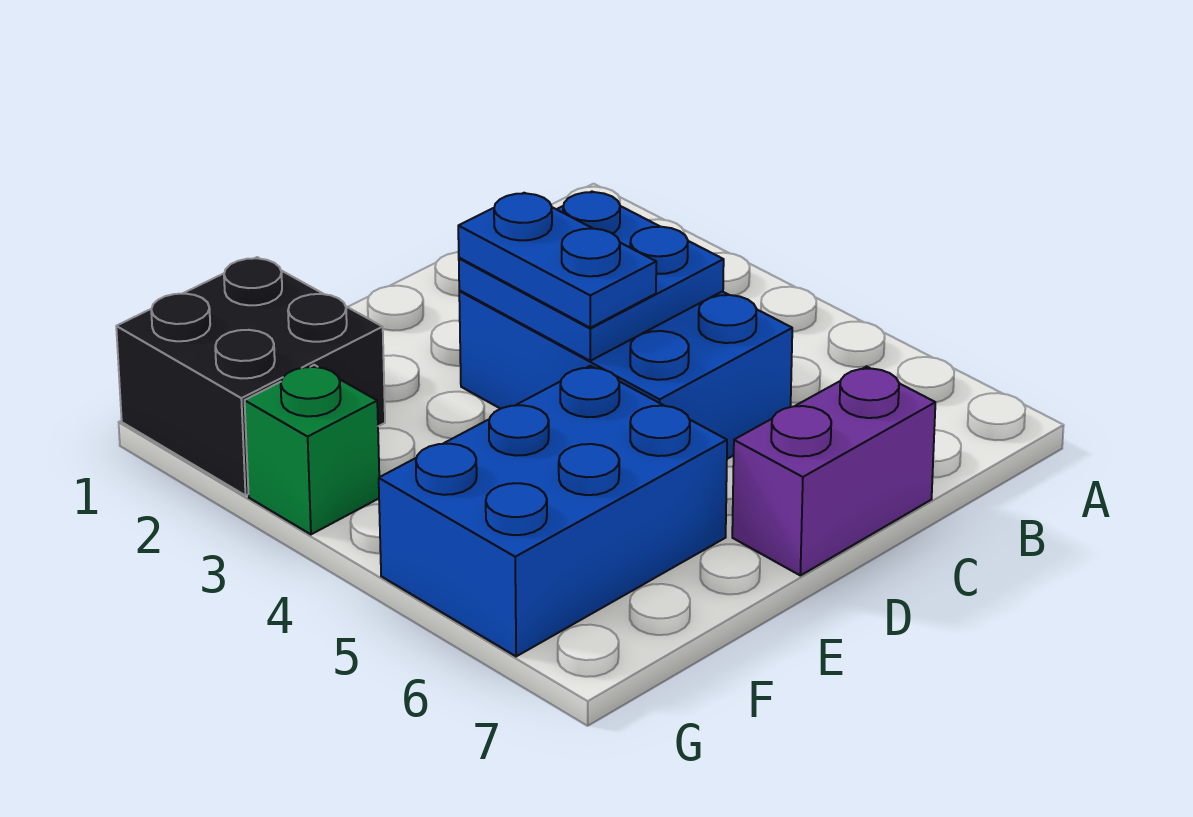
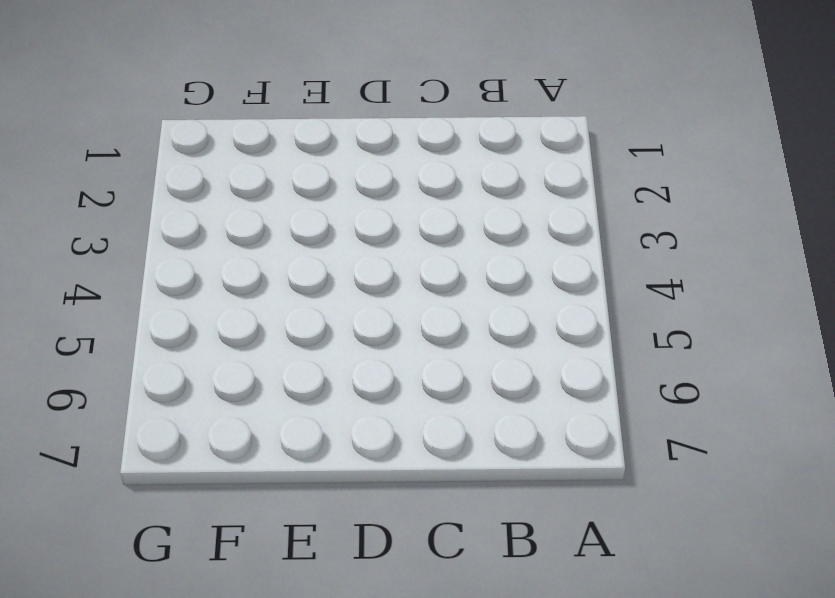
none -> blue brick C3:D5 level 1
none -> purple brick C7:D7 level 1

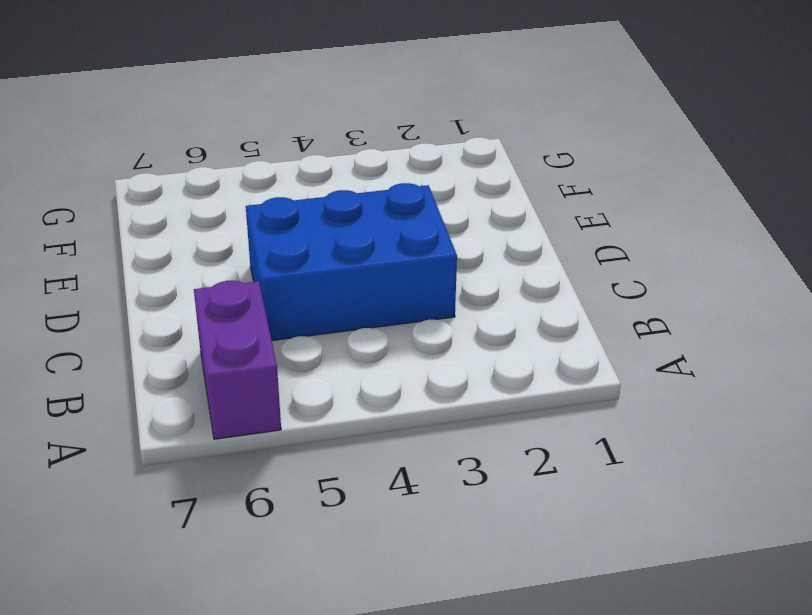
purple brick A6:B6 level 1 -> purple brick C7:D7 level 1
none -> blue brick E5:G6 level 1
none -> black brick F1:G2 level 1

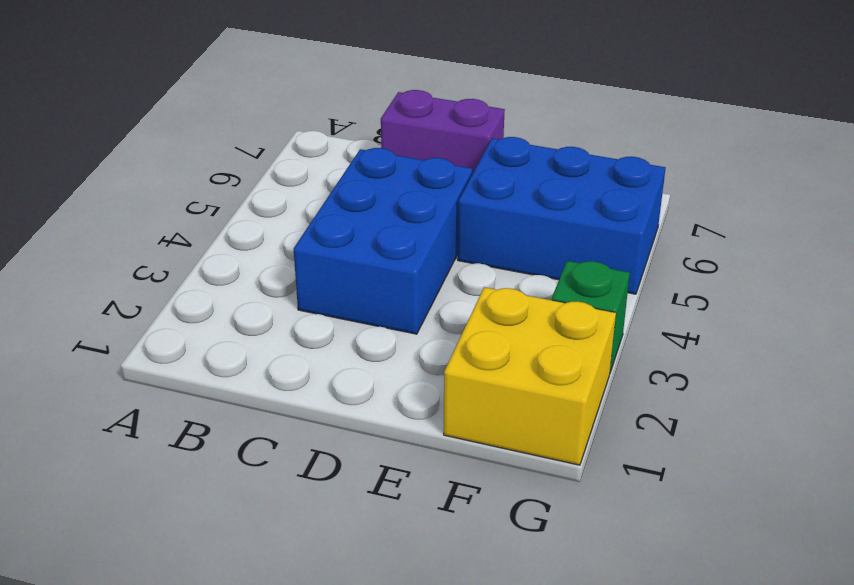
yellow brick F1:G2 level 1 -> black brick F1:G2 level 1
none -> blue plate C3:D4 level 2
none -> blue plate D3:D4 level 3

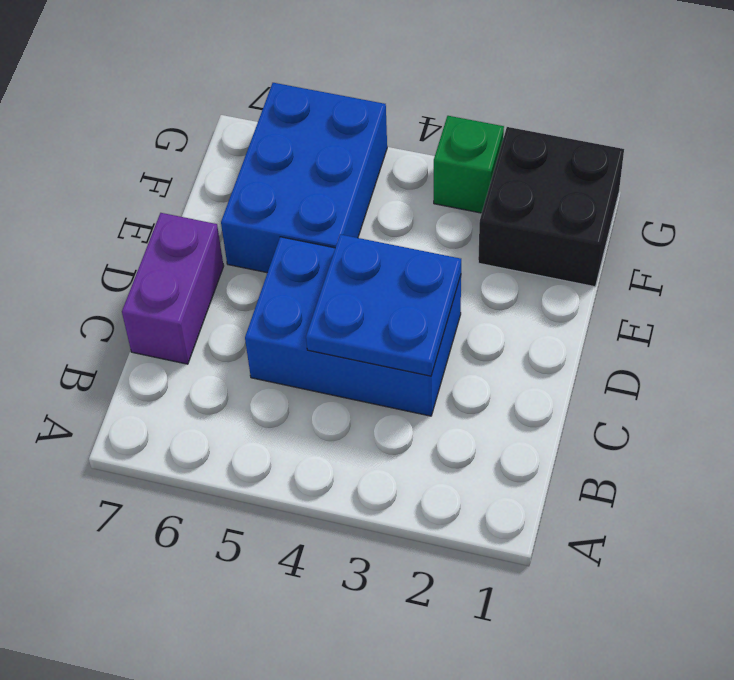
none -> blue plate D3:D4 level 3

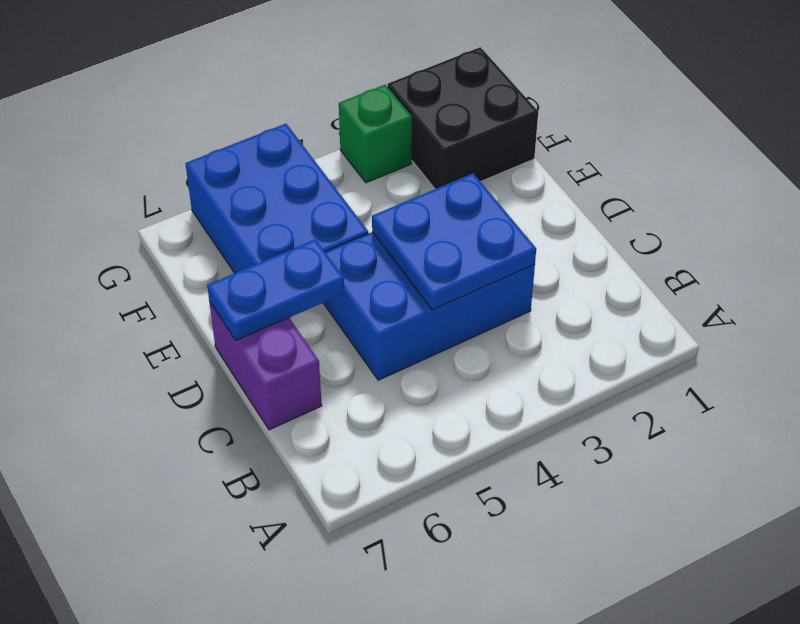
blue plate D6:D7 level 2 -> blue plate D3:D4 level 3

